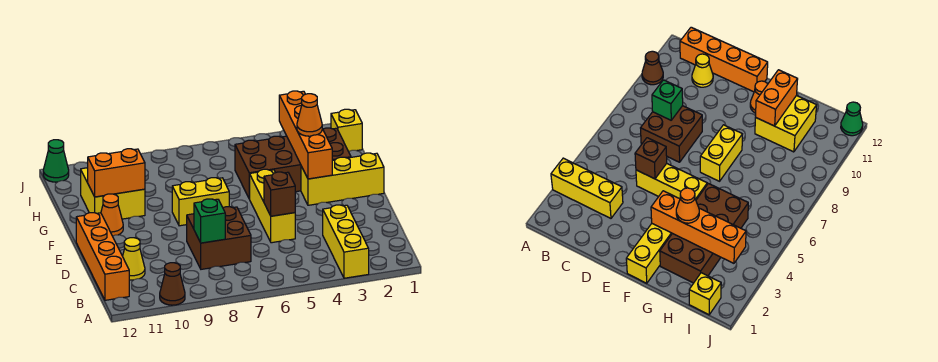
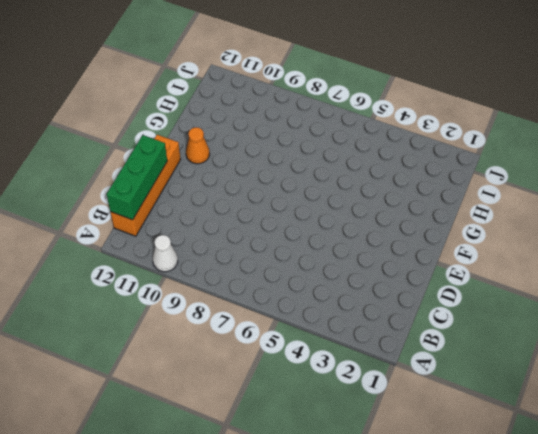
white cone A10 level 1 -> brown cone A10 level 1
green brick B12:D12 level 2 -> none
none -> yellow brick A3:C3 level 1
none -> brown brick C7:D8 level 1
none -> yellow cone C11 level 1

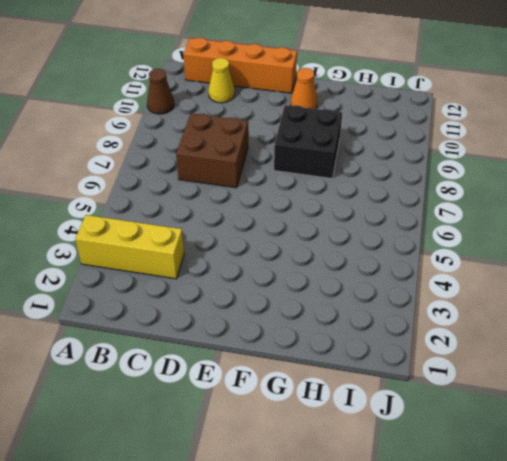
black brick F8:G9 level 1 -> yellow brick F7:F8 level 1
none -> yellow brick D5:F5 level 1
none -> yellow brick F1:F3 level 1
none -> brown brick G2:H5 level 1

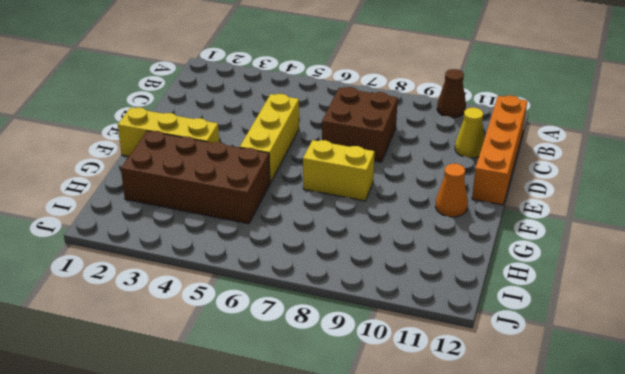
none -> yellow brick A3:C3 level 1
none -> yellow brick G10:H11 level 1
none -> yellow brick I1 level 1

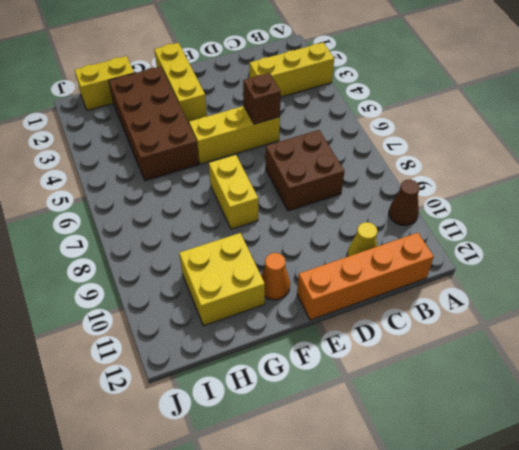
yellow brick H1:I1 level 1 -> yellow brick I1 level 1
none -> green cone J12 level 1
none -> green brick C8 level 2
none -> orange brick F3:I3 level 2

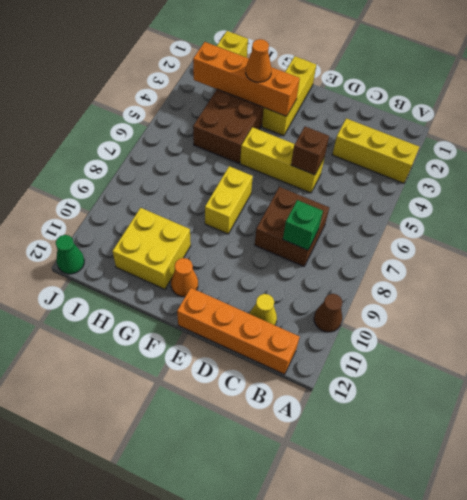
none -> orange brick G10:G11 level 2

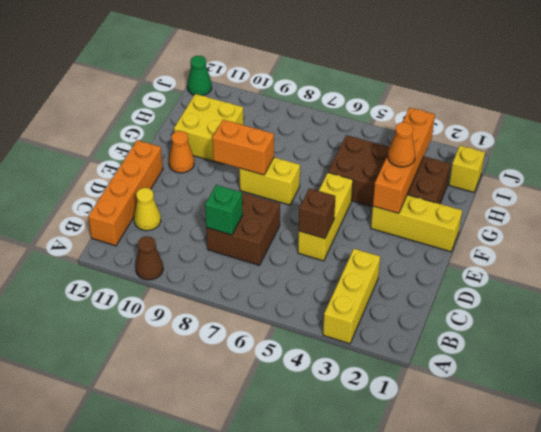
orange brick F8:F9 level 2 -> orange brick G10:G11 level 2

